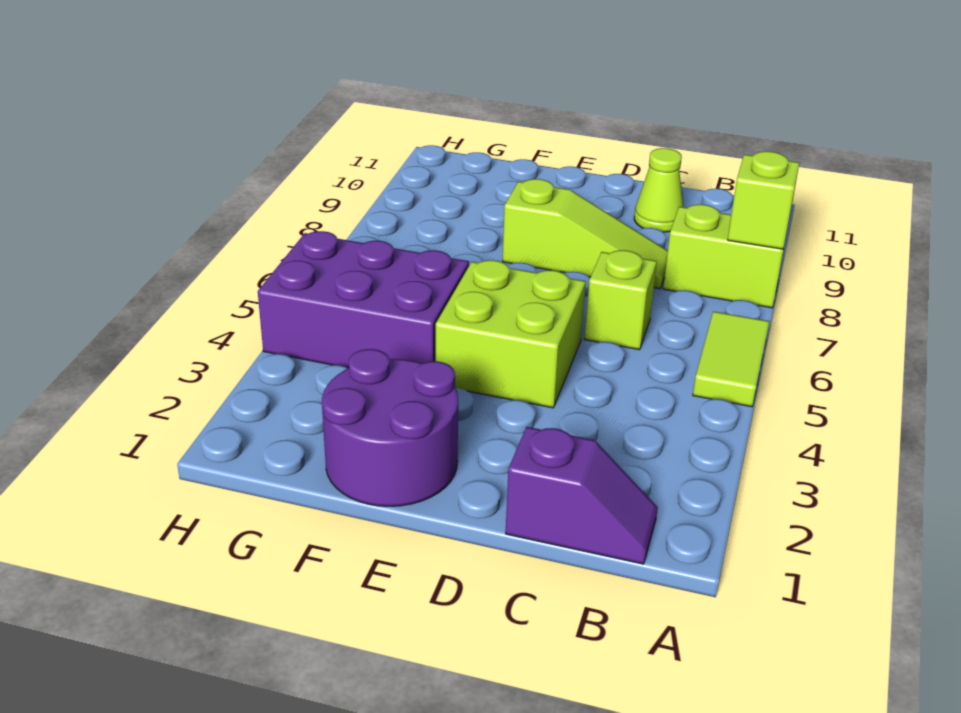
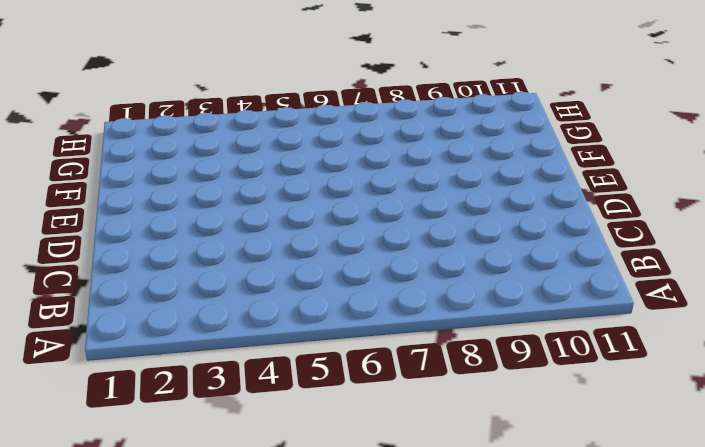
none -> lime tile A5:A6 level 1
none -> lime brick A8:B8 level 1

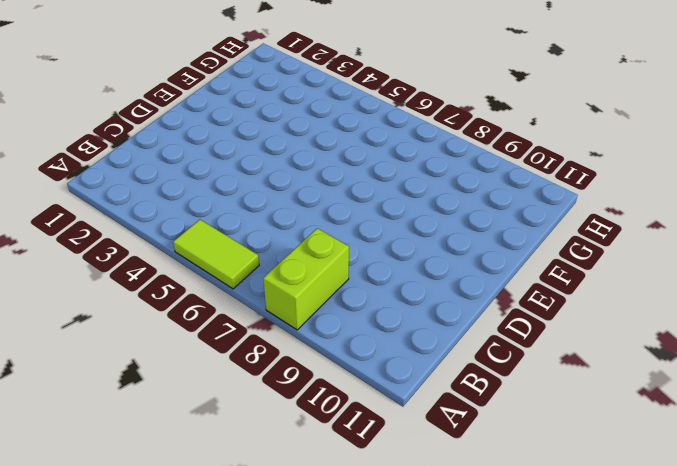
none -> purple slope B1:C1 level 1 top C
none -> lime brick C6 level 1

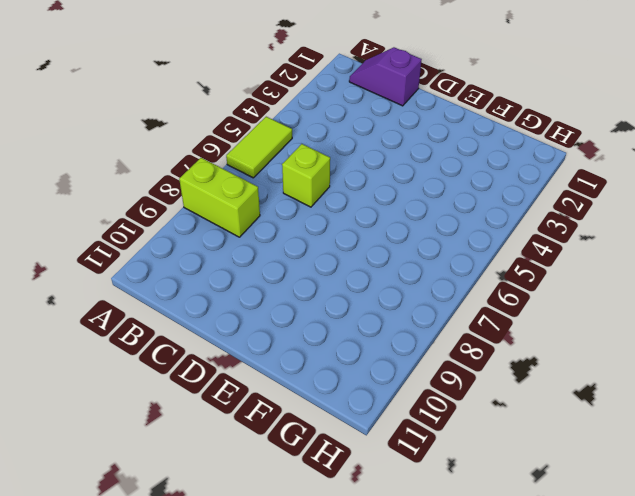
none -> lime slope C8:E8 level 1 top E
none -> lime cone C10 level 1

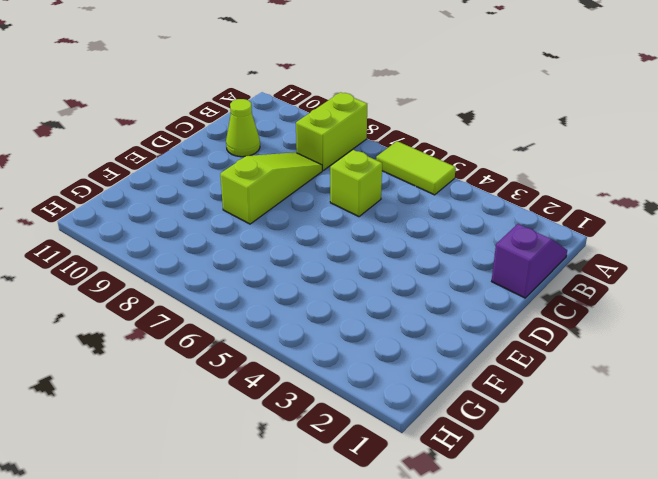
none -> lime brick D4:E5 level 1
none -> purple round brick E1:F2 level 1

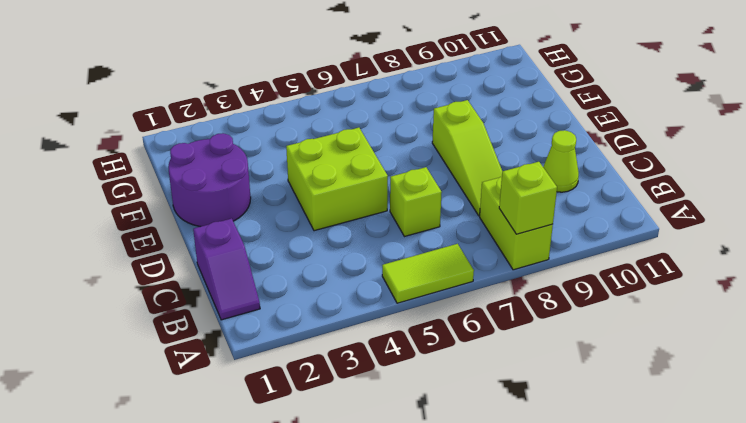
none -> purple brick F4:H5 level 1

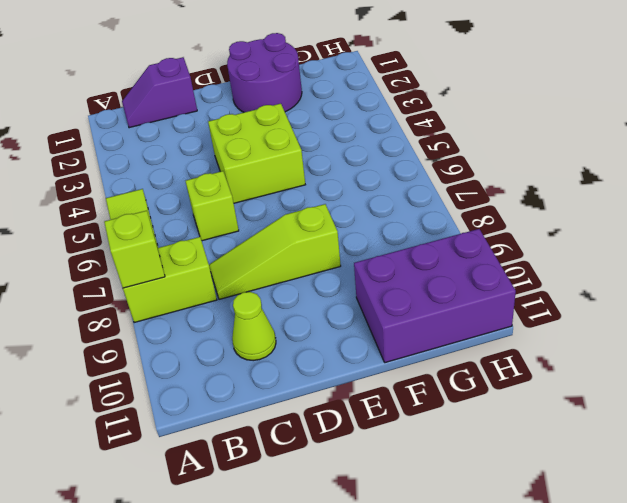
purple brick F10:H11 level 1 -> purple brick F4:H5 level 1

